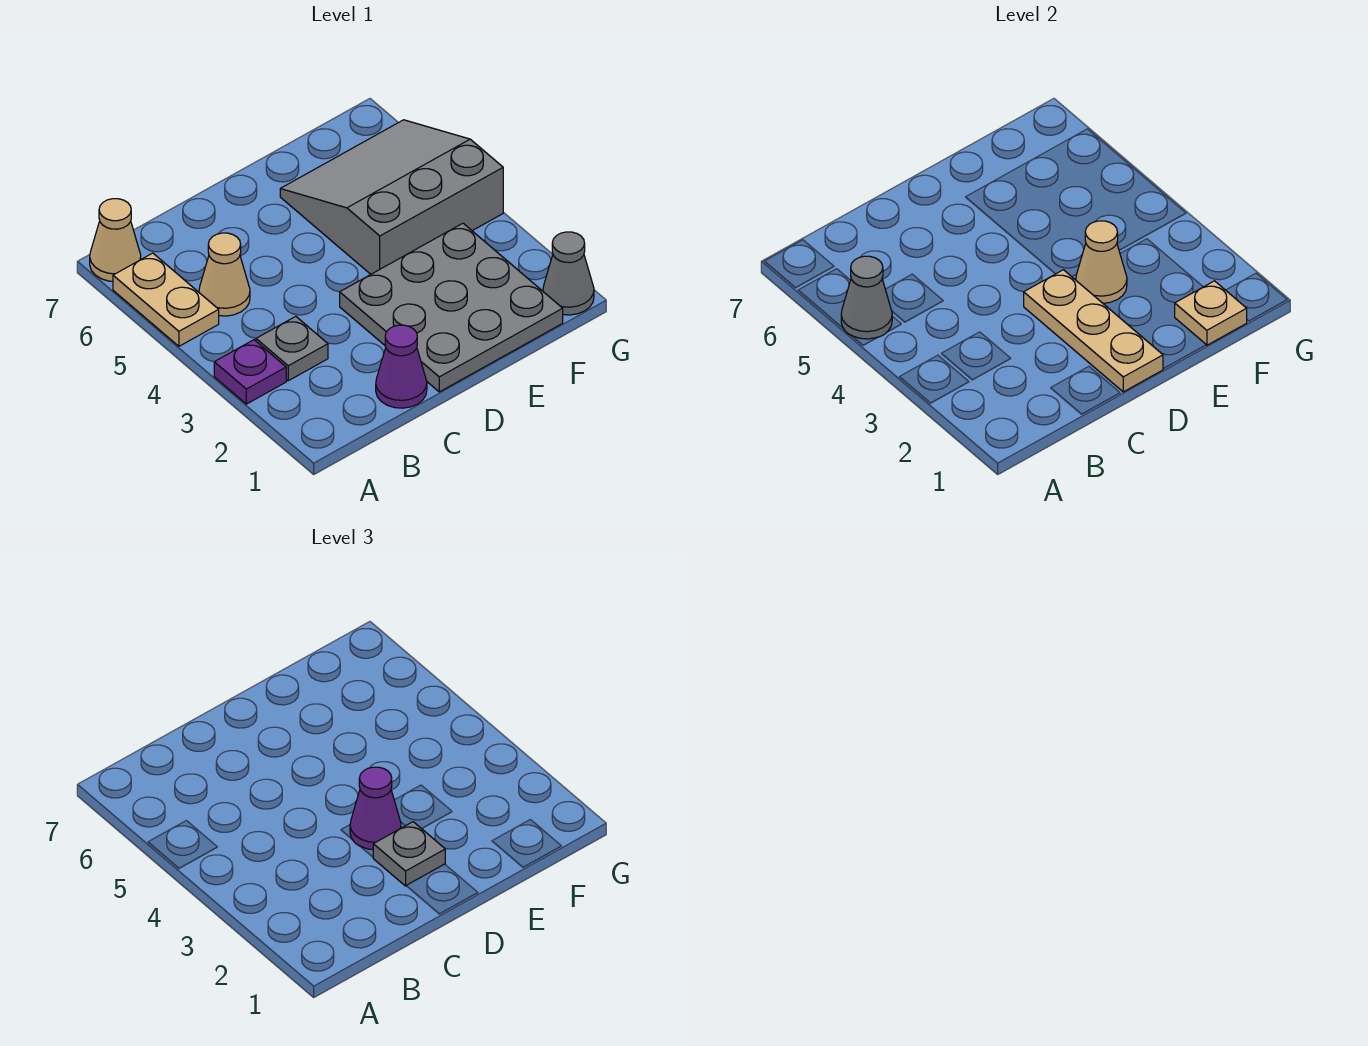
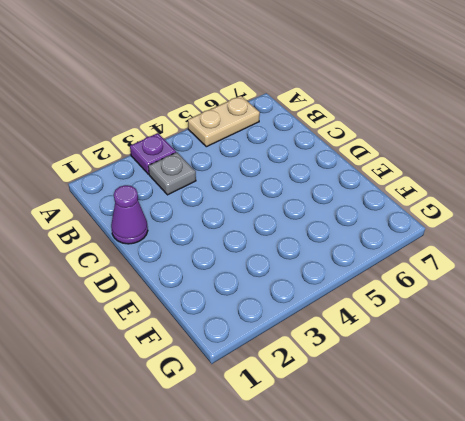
none -> tan cone A7 level 1
none -> tan cone B5 level 1
none -> grey plate D1:F3 level 1

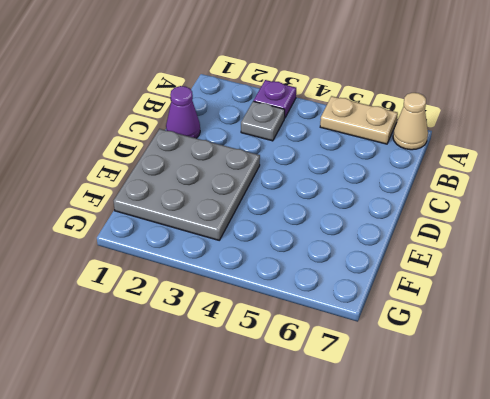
none -> tan cone B5 level 1
none -> grey slope E4:G6 level 1 top 4
none -> grey cone G1 level 1

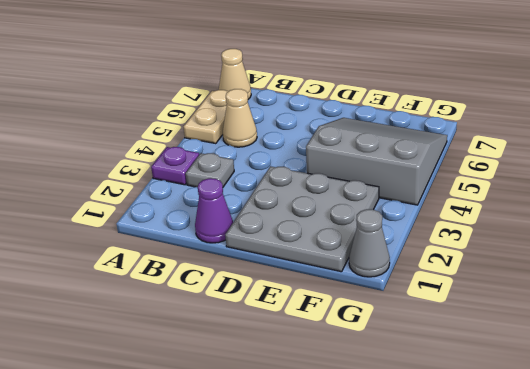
none -> grey cone A5 level 2
none -> tan plate D1:D3 level 2
none -> tan cone E3 level 2

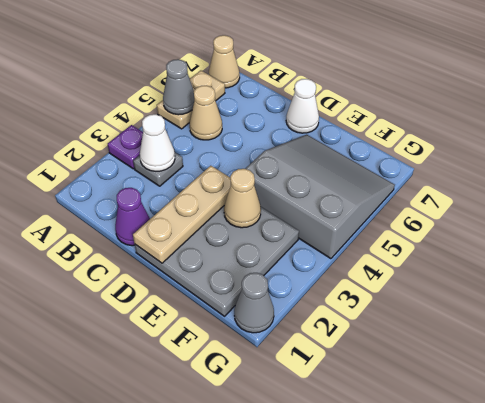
white cone B3 level 2 -> none
white cone D7 level 1 -> none
none -> tan plate F1 level 2
none -> grey plate D2 level 3
none -> purple cone D3 level 3

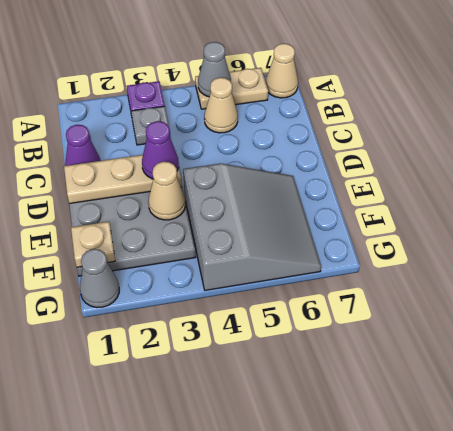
none -> grey plate D2 level 3

